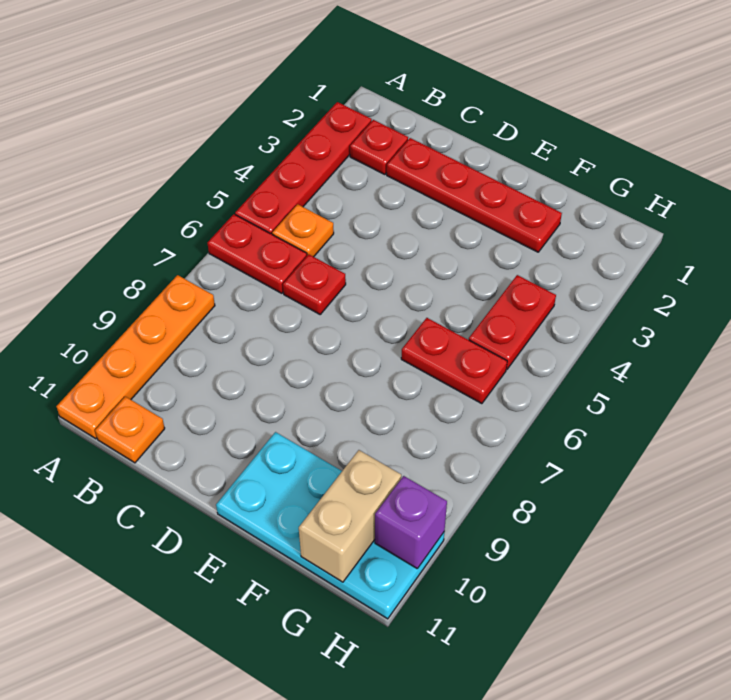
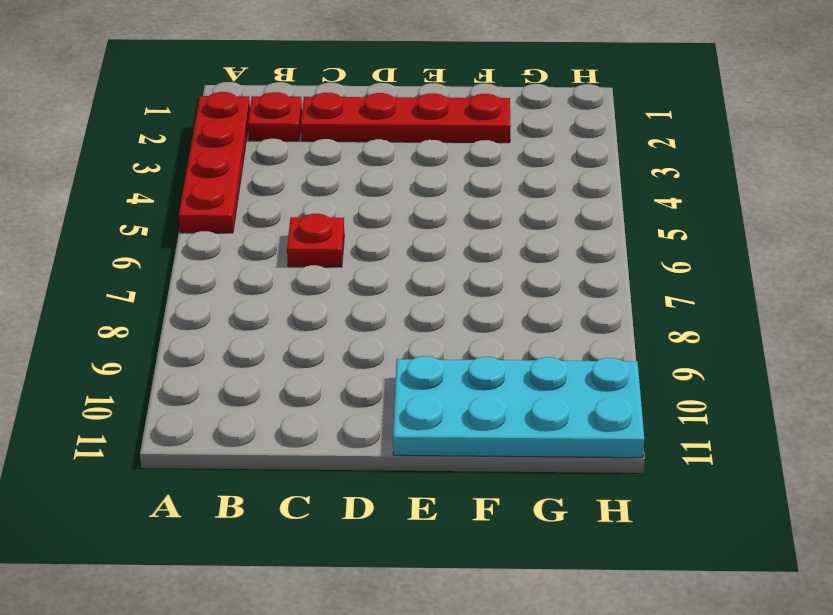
none -> red plate A6:B6 level 1
none -> orange plate A8:A11 level 1
none -> orange plate B5 level 1

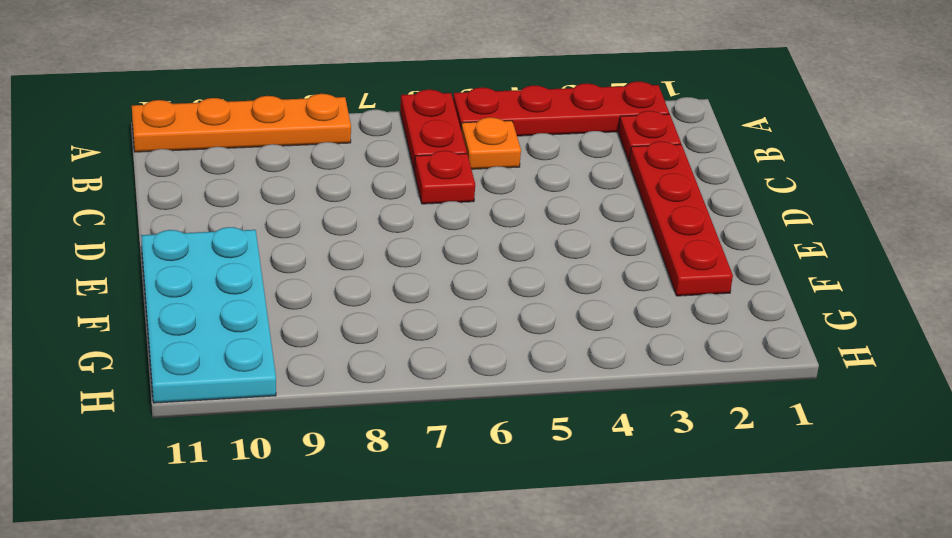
none -> orange plate B11 level 1
none -> red plate F6:G6 level 1
none -> red plate G4:G5 level 1

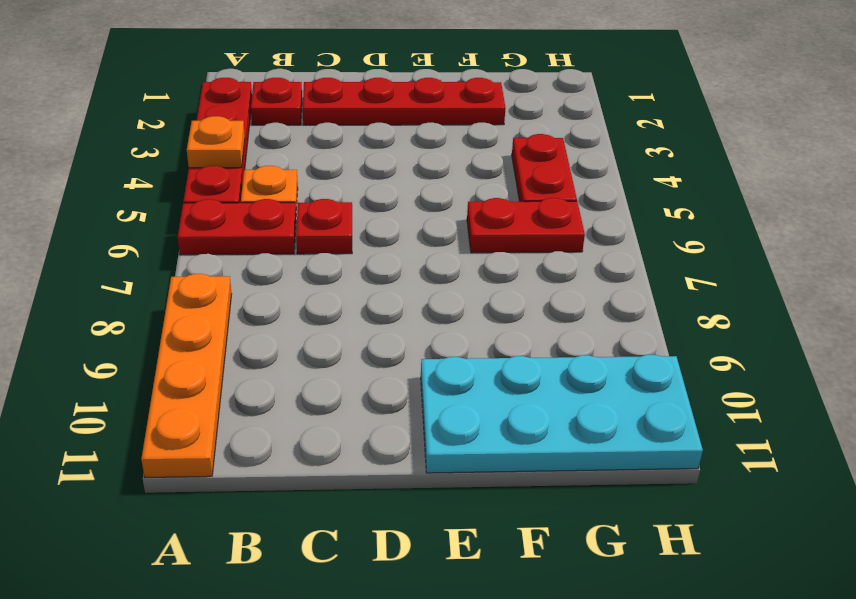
orange plate A4 level 2 -> orange plate B11 level 1
none -> tan brick G10:G11 level 2
none -> purple brick H10 level 2

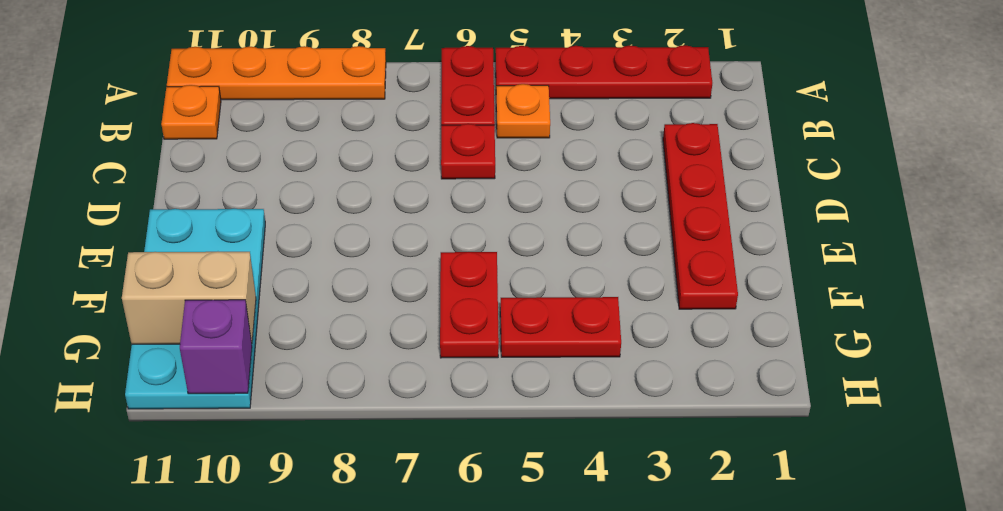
none -> red plate B2 level 1

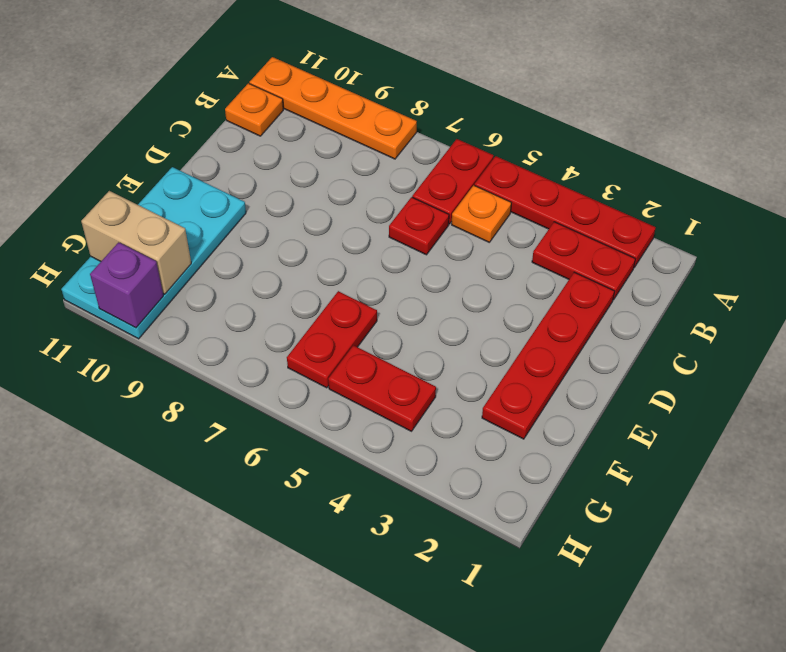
red plate B2:B3 level 1 -> red plate B2 level 1

